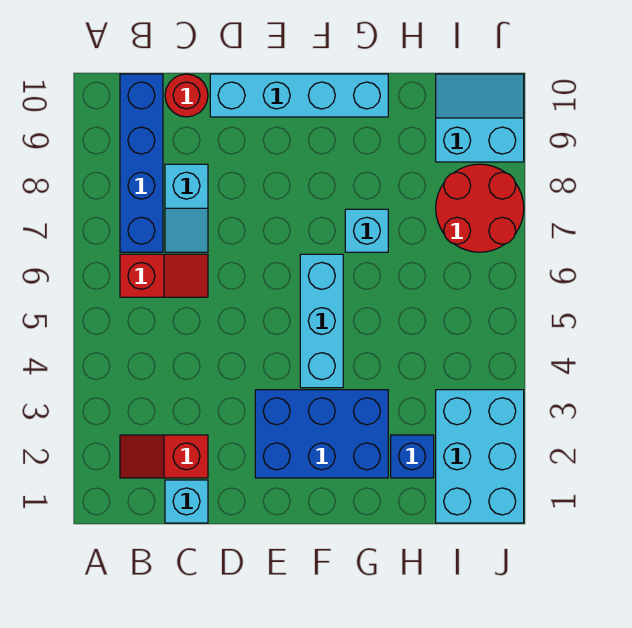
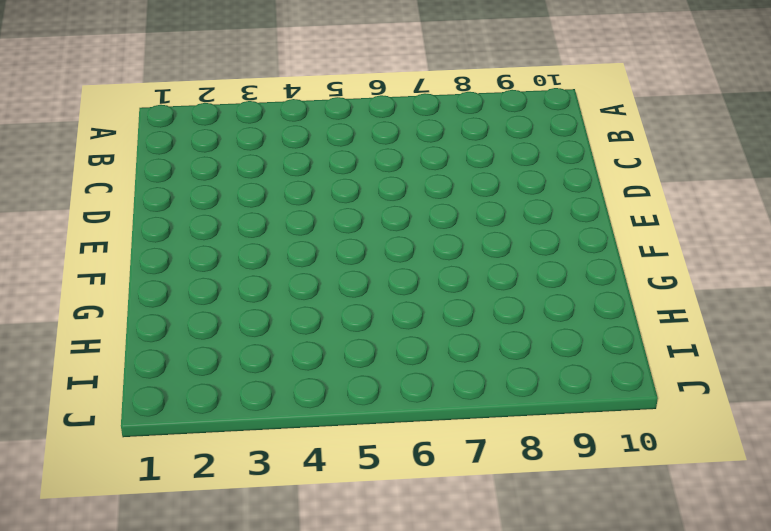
none -> red slope B2:C2 level 1 top C
none -> red slope B6:C6 level 1 top B
none -> blue brick B7:B10 level 1

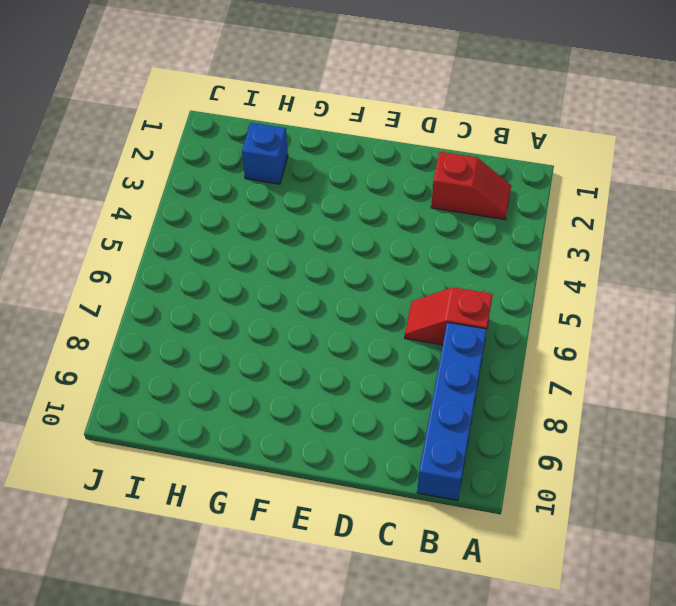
none -> cyan brick C1 level 1
none -> cyan slope C7:C8 level 1 top 8
none -> red round brick C10 level 1

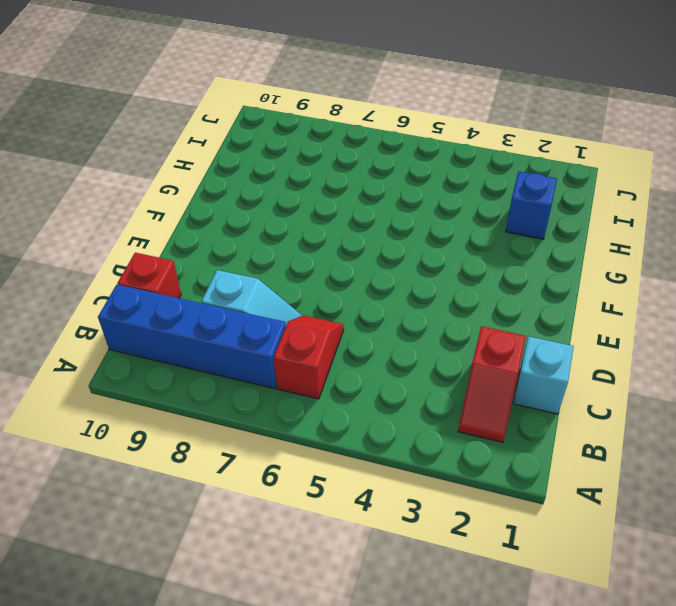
red brick C10 level 1 -> red round brick C10 level 1
none -> cyan brick D10:G10 level 1
none -> blue brick E2:G3 level 1
none -> cyan brick F4:F6 level 1

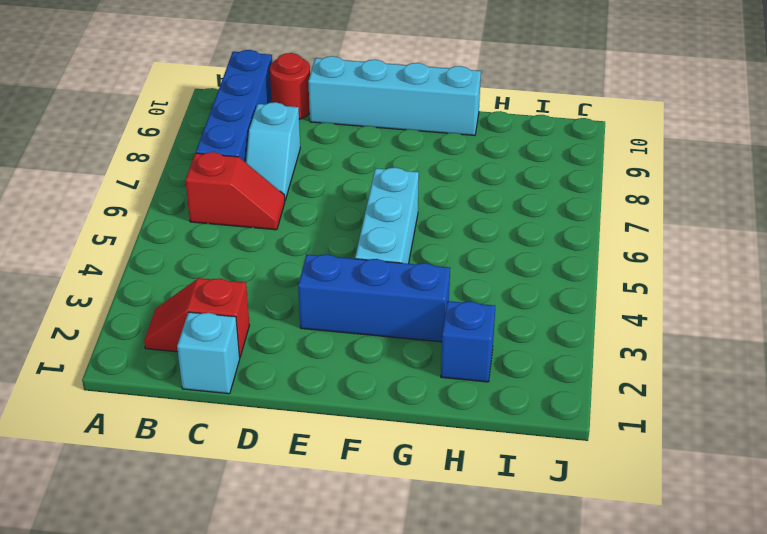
blue brick E3:G3 level 1 -> blue brick E2:G3 level 1
none -> cyan brick G7 level 1
none -> cyan brick I1:J3 level 1
none -> red round brick I7:J8 level 1

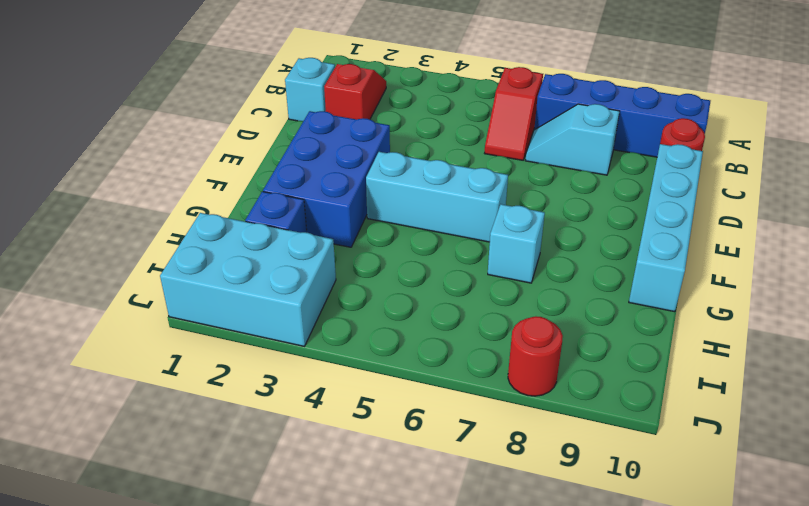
red round brick J8 level 1 -> red round brick I7:J8 level 1
none -> cyan slope I9:J10 level 1 top 9

